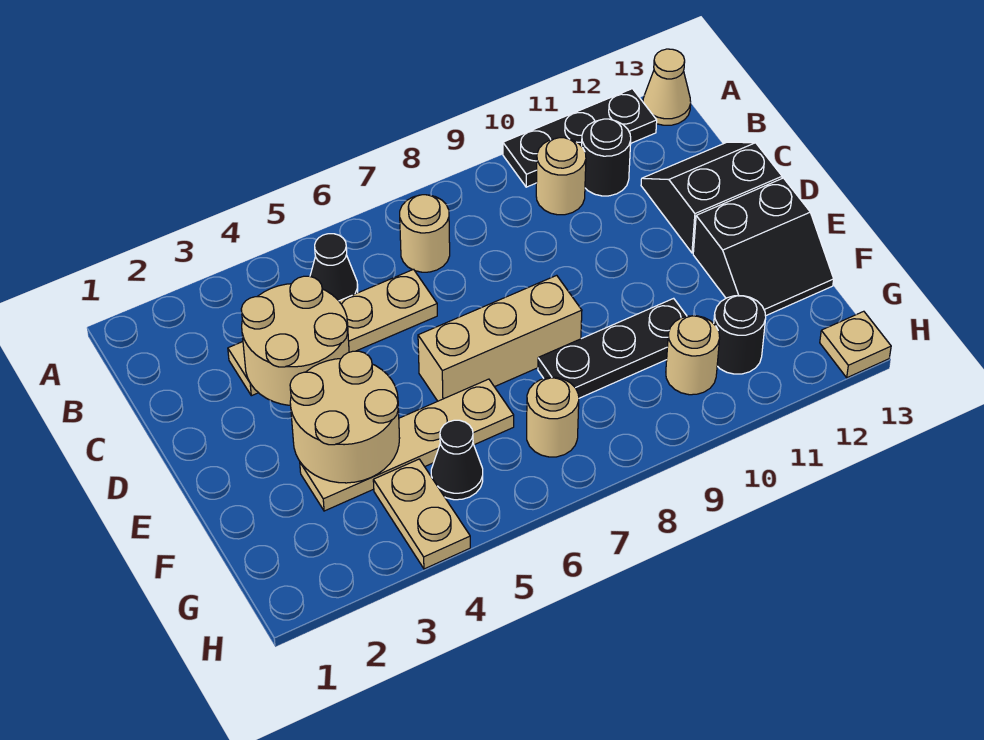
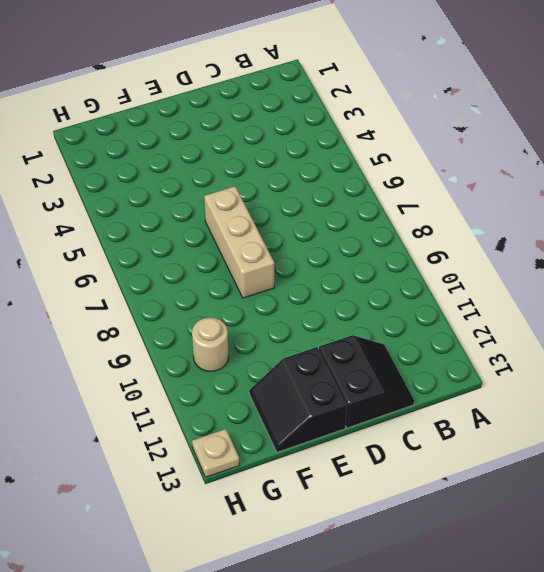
none -> black plate A10:A12 level 1
none -> tan cone A13 level 1
none -> black cone B5 level 1

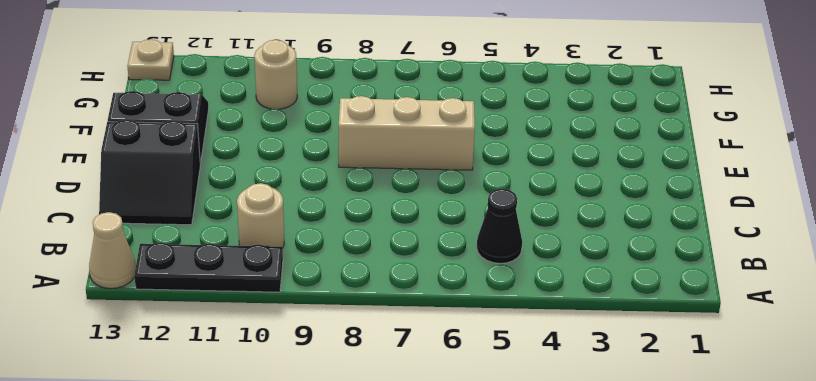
none -> tan round brick B7 level 1
none -> black round brick B11 level 1
none -> tan plate C3:C6 level 1

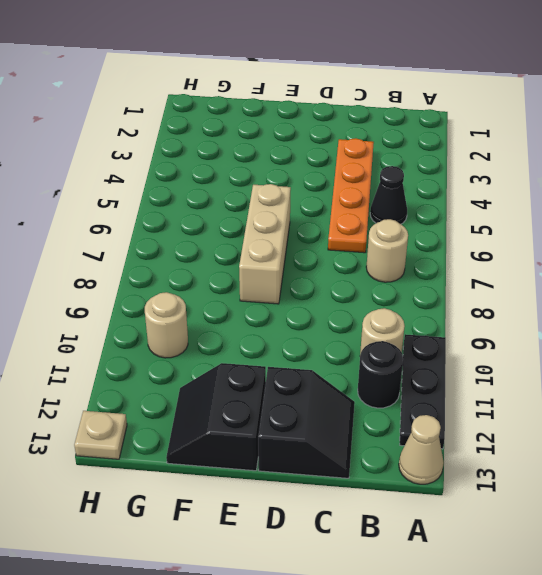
orange plate C3:C6 level 1 -> tan plate C3:C6 level 1
none -> tan plate F3:F6 level 1
none -> black plate F8:F10 level 1
none -> tan plate G4:H4 level 1

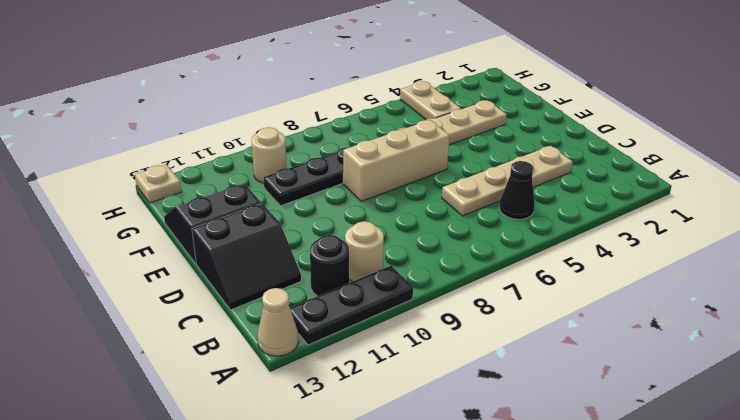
none -> tan round brick B7 level 1
none -> black cone G5 level 1
none -> tan round brick G7 level 1

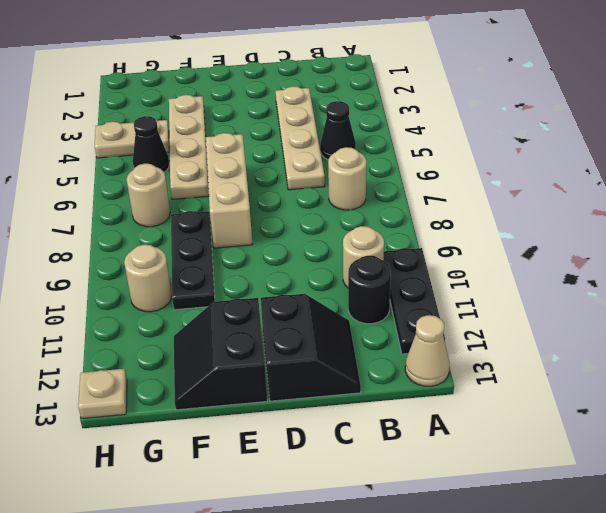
none -> black round brick G11 level 1
none -> tan round brick C3:D4 level 2
none -> tan round brick E3:F4 level 2

